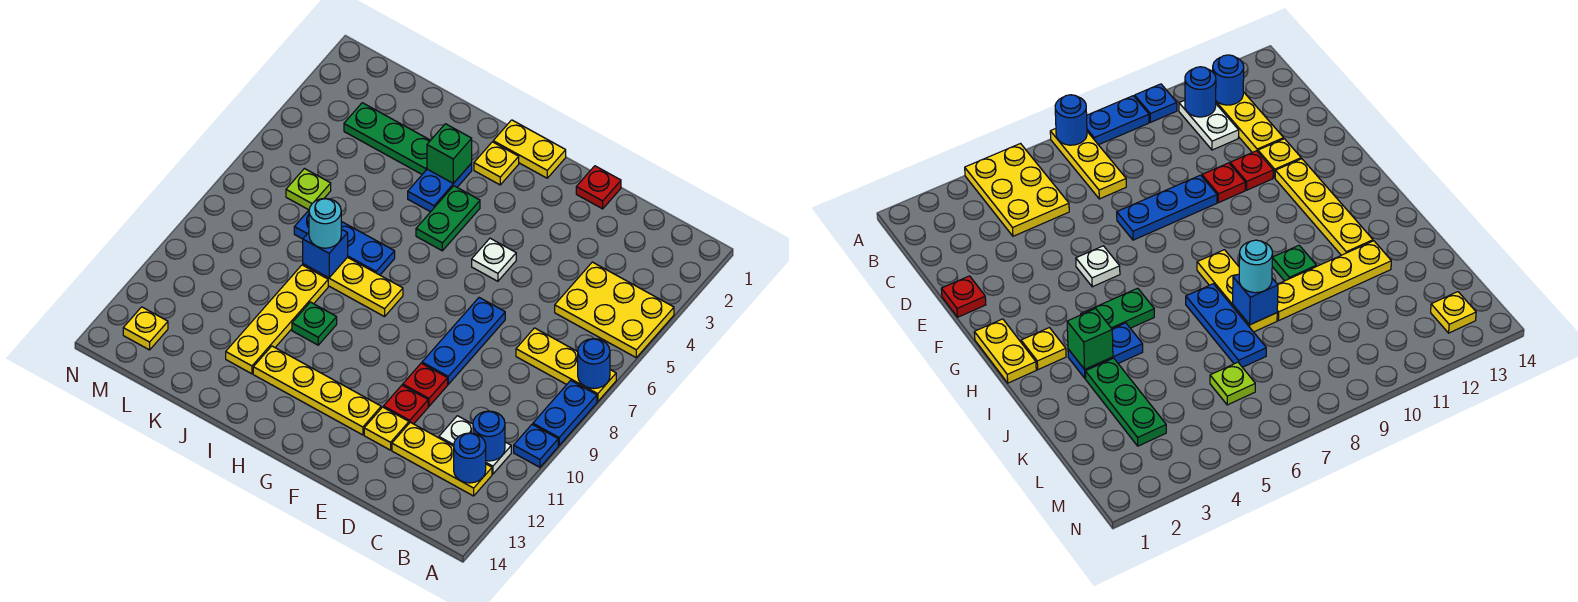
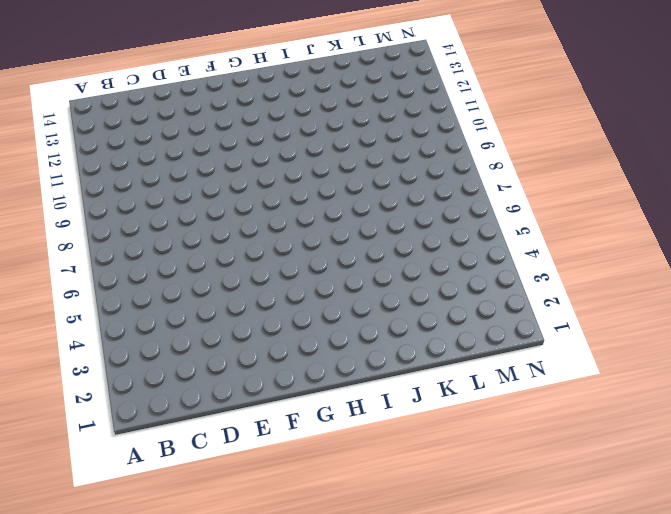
none -> yellow plate A4:C5 level 1
none -> yellow plate A7:C7 level 1
none -> blue plate A8:A9 level 1
none -> blue plate A10 level 1

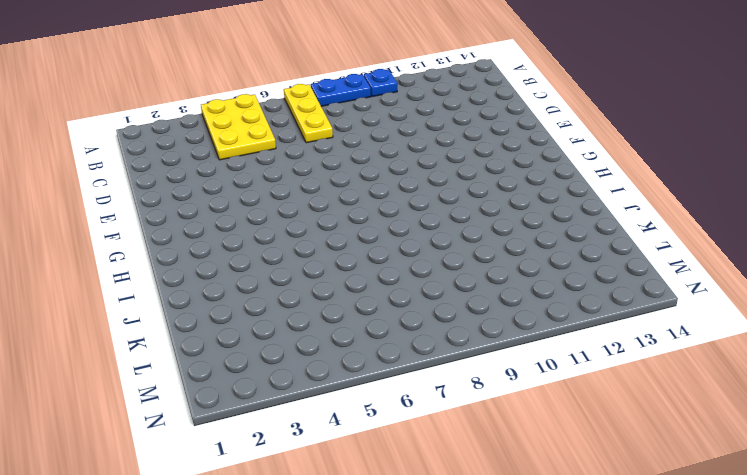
none -> white plate B11:C11 level 1
none -> yellow plate B12:D12 level 1
none -> red plate E1 level 1
none -> blue plate E7:E9 level 1

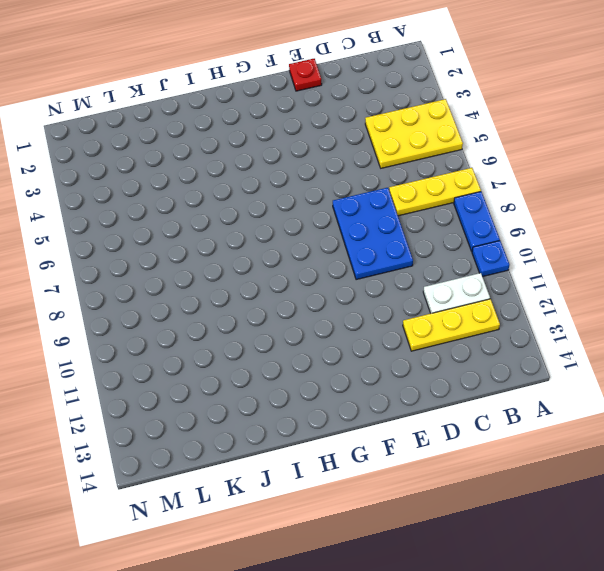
blue plate D7:E9 level 1 -> blue plate E7:E9 level 1
none -> red plate E10 level 1
none -> red plate E11 level 1
none -> yellow plate E12 level 1
none -> white plate F5 level 1

